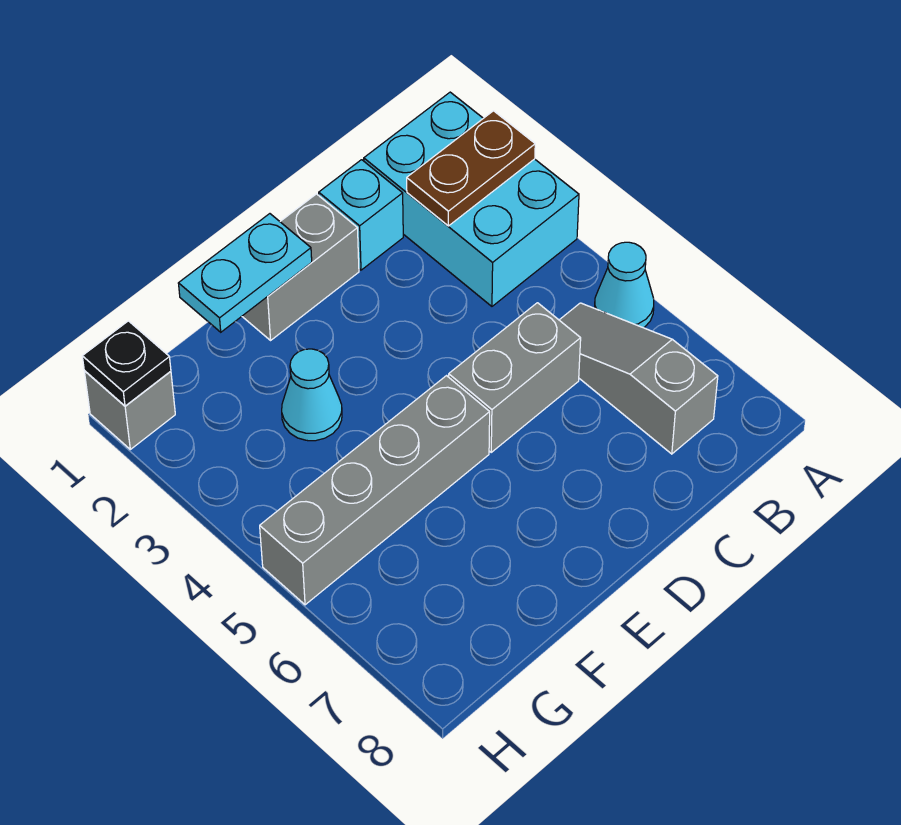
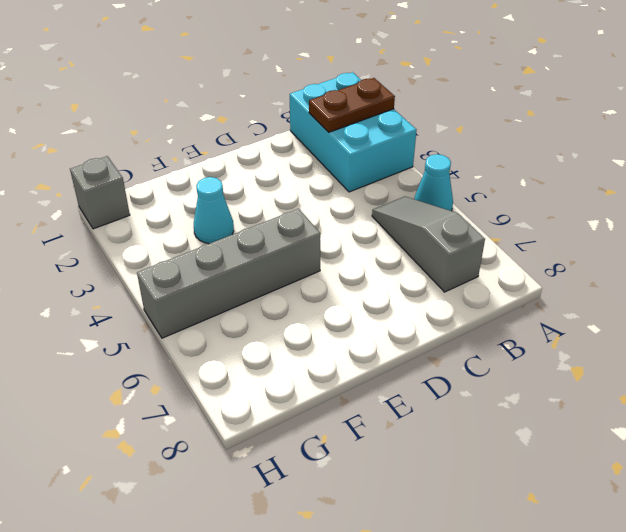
none -> cyan brick C1 level 1
none -> grey brick C5:D5 level 1
none -> grey brick D1:E1 level 1

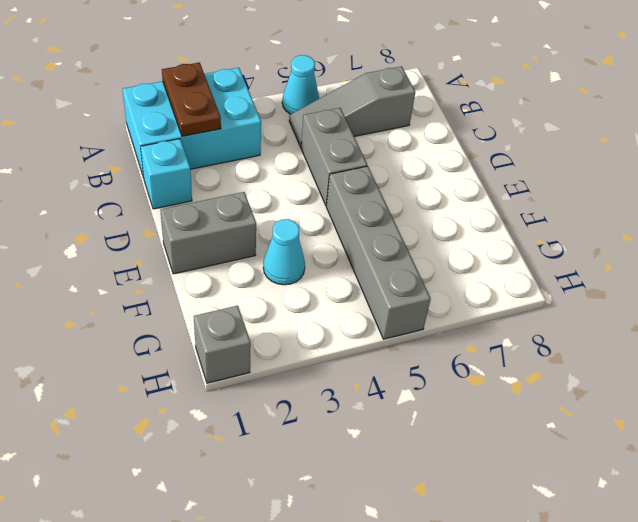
grey brick E1:E2 level 1 -> grey brick D1:E1 level 1
none -> cyan plate E1:F1 level 2
none -> black plate H1 level 2

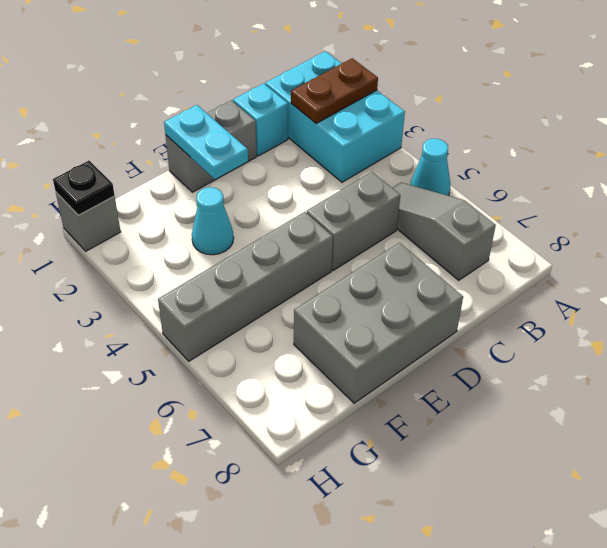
grey brick D7:F8 level 1 -> none
cyan plate E1:E2 level 2 -> cyan plate E1:F1 level 2

